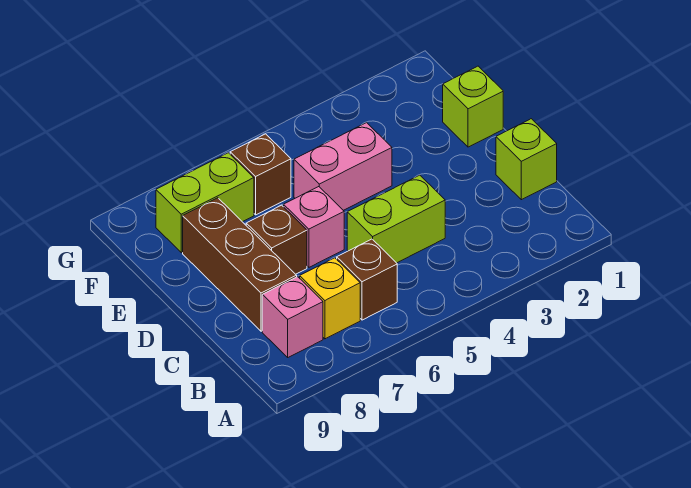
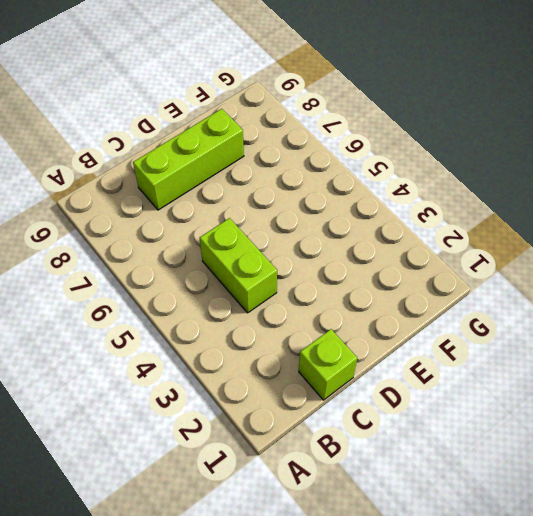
lime brick C8:E8 level 1 -> brown brick C8:E8 level 1
none -> brown brick B6 level 1
none -> yellow brick B7 level 1
none -> pink brick B8 level 1

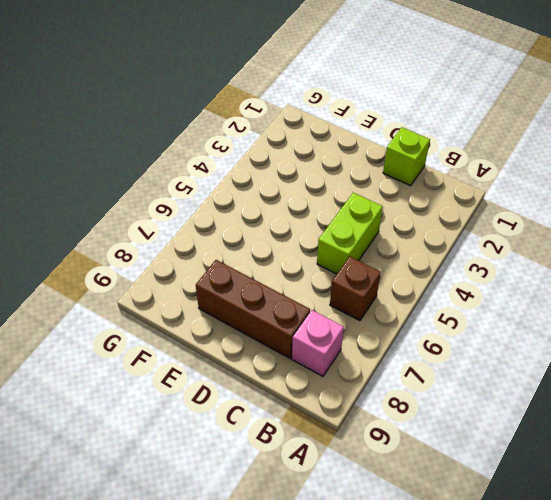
none -> yellow brick B7 level 1
none -> pink brick D6 level 1
none -> brown brick D7 level 1

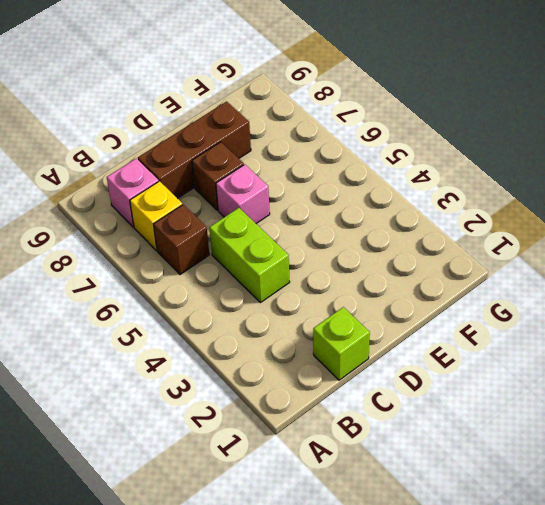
none -> lime brick E1 level 1
none -> pink brick E4:E5 level 1
none -> brown brick F6 level 1

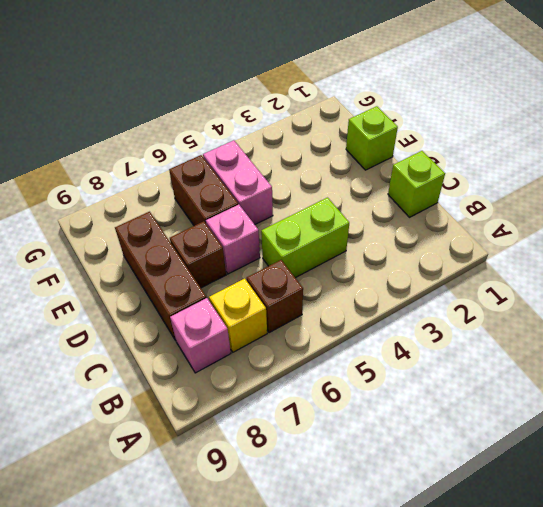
pink brick E5:F5 level 1 -> pink brick E4:E5 level 1
brown brick E6:F6 level 1 -> brown brick F6 level 1
none -> lime brick F7:F8 level 1

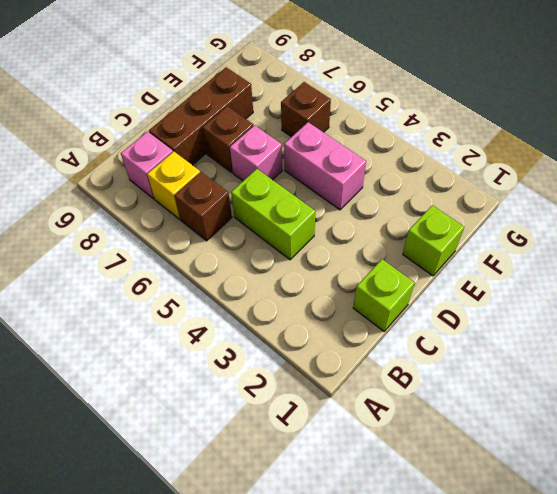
none -> lime brick F7:F8 level 1

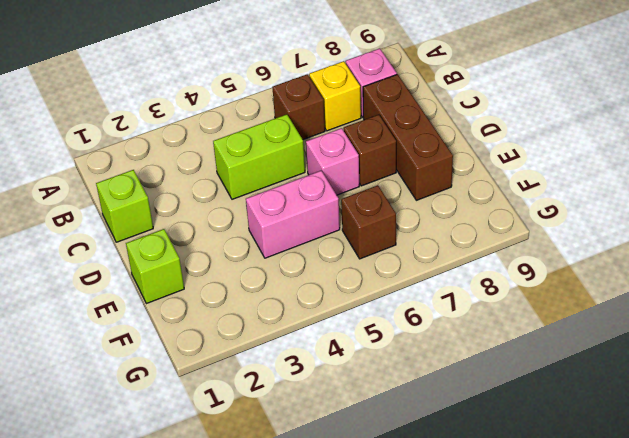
none -> lime brick F7:F8 level 1

